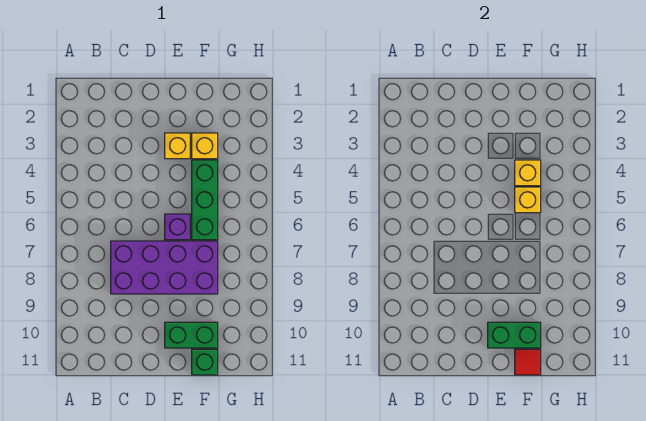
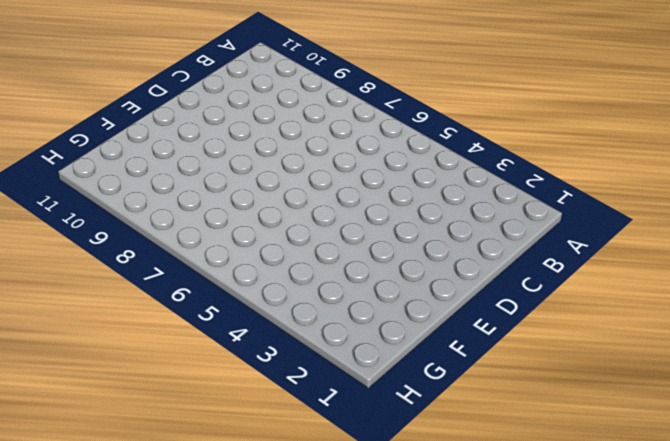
none -> purple brick C7:F8 level 1
none -> yellow brick E3 level 1

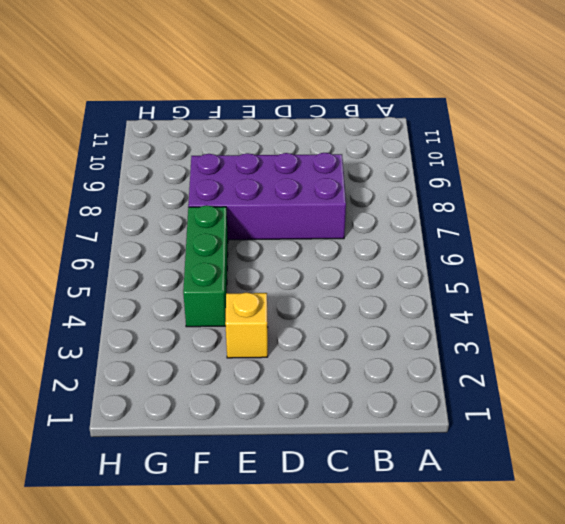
none -> purple brick E6 level 1
none -> green brick E10:F10 level 1

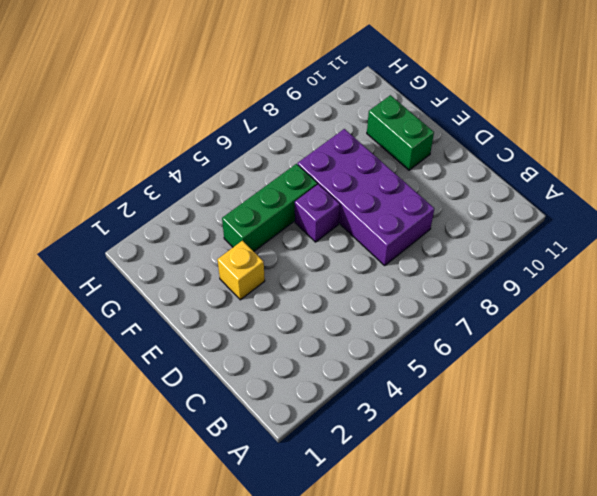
none -> yellow brick F3 level 1
none -> green brick F11 level 1

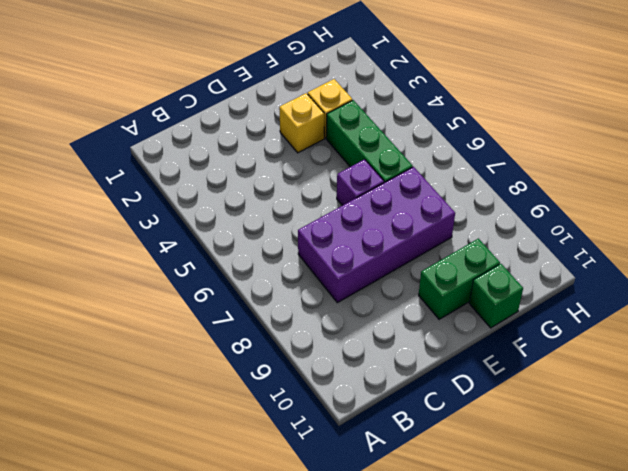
none -> green brick E10:F10 level 2
none -> yellow brick F4 level 2

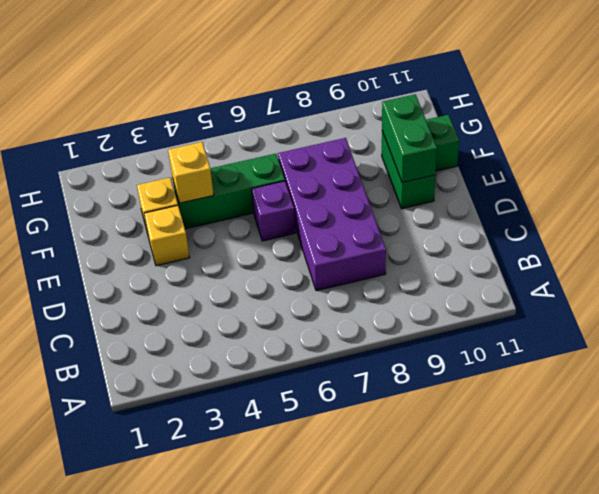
none -> yellow brick F5 level 2
none -> red tile F11 level 2

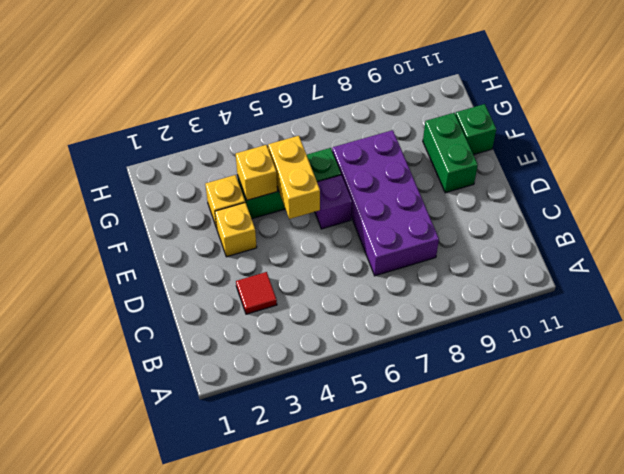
red tile C3 level 1 -> red tile F11 level 2
yellow brick E5:F5 level 2 -> yellow brick F5 level 2
none -> green brick E10:F10 level 2

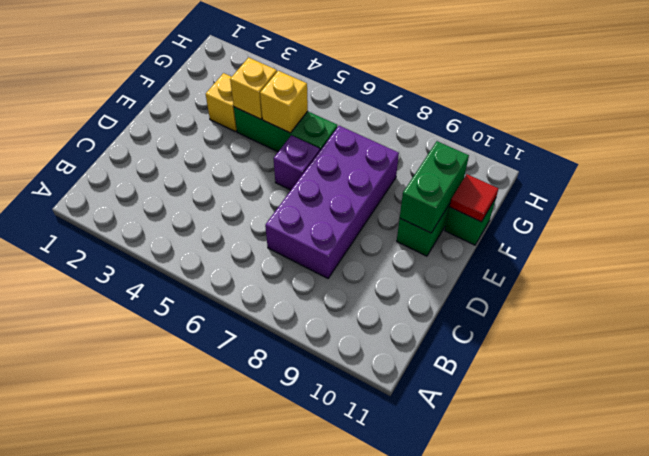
none -> yellow brick E3 level 1

